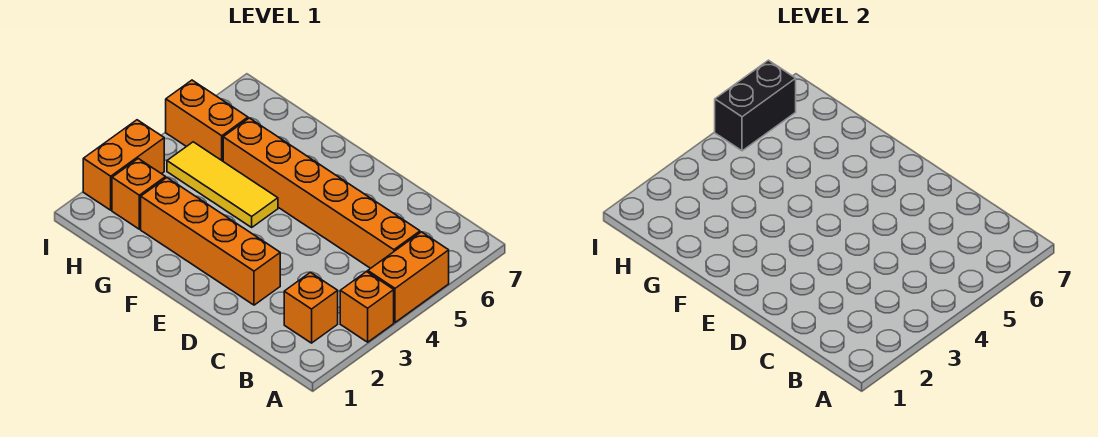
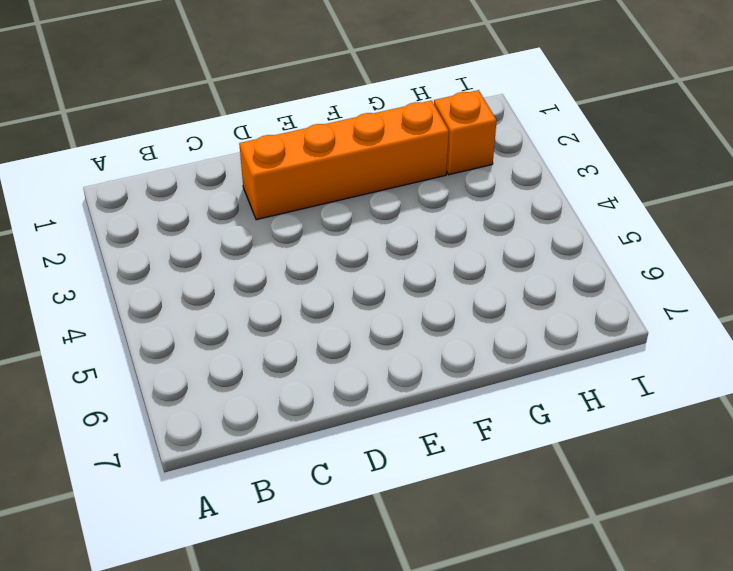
none -> orange brick A3 level 1
none -> orange brick A4:A5 level 1

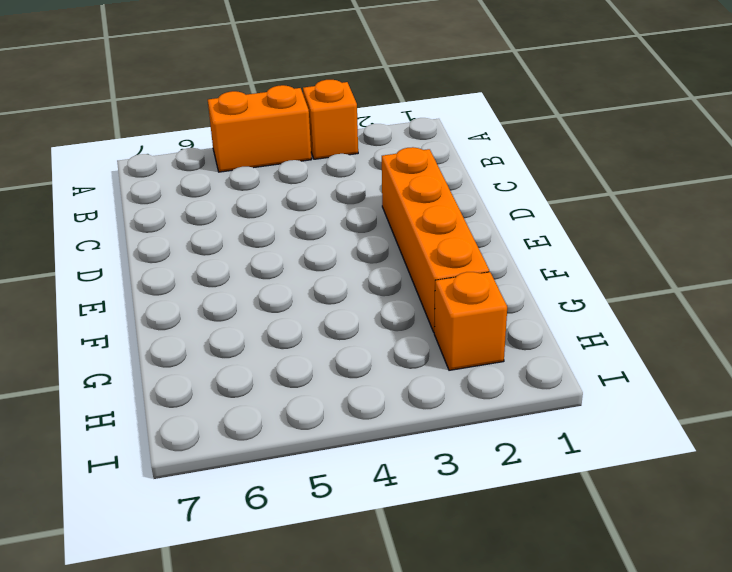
none -> orange brick B2 level 1
none -> orange brick B5:G5 level 1

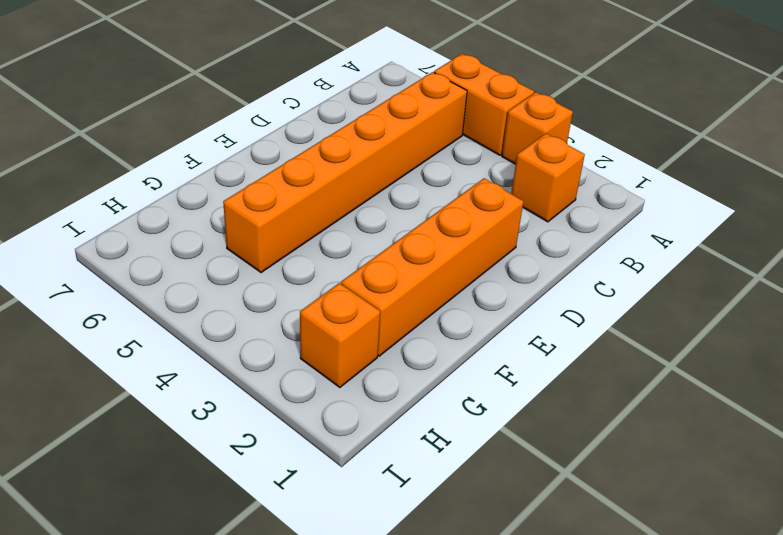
none -> yellow tile F4:H4 level 1
none -> orange brick H5:I5 level 1

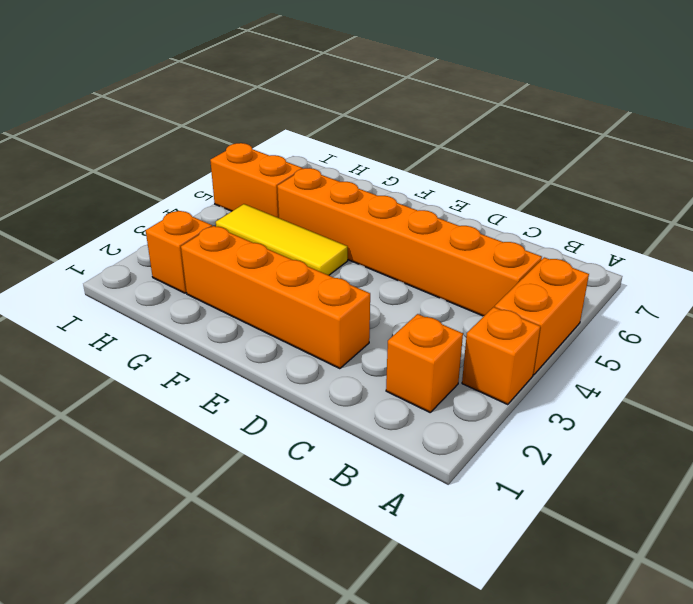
none -> orange brick I2:I3 level 1
none -> black brick I5:I6 level 2

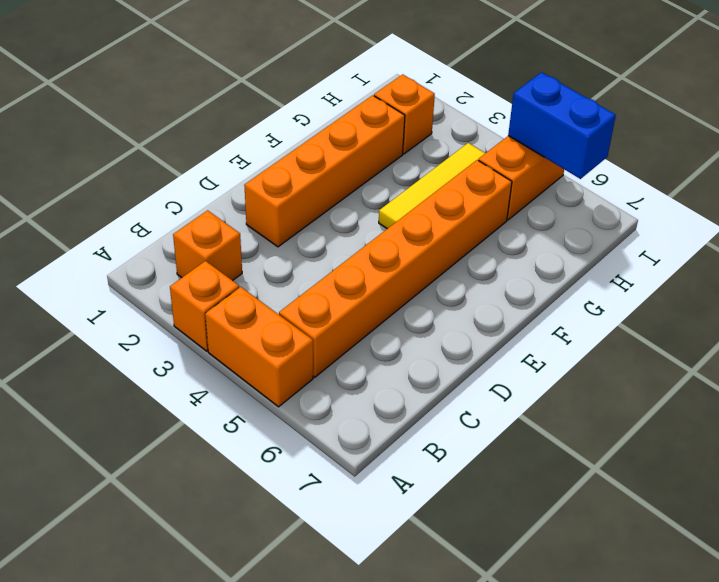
blue brick I5:I6 level 2 -> black brick I5:I6 level 2
none -> orange brick I2:I3 level 1

